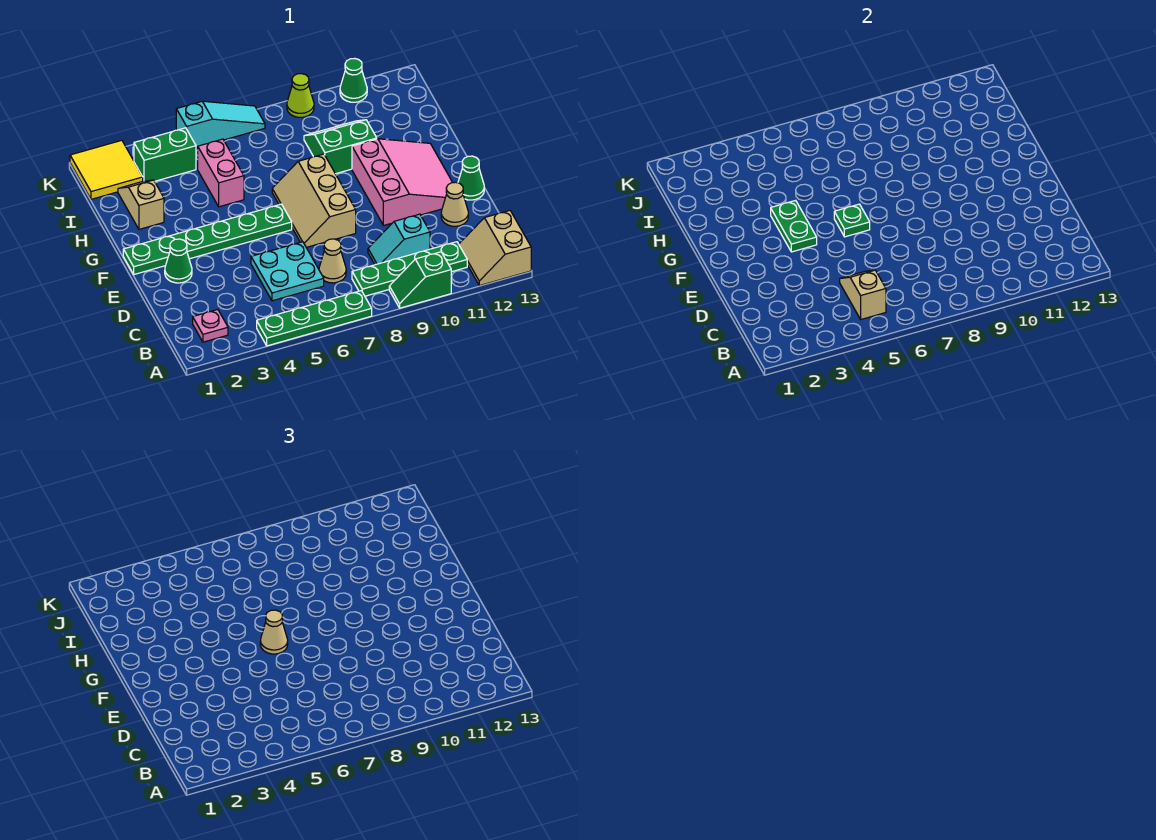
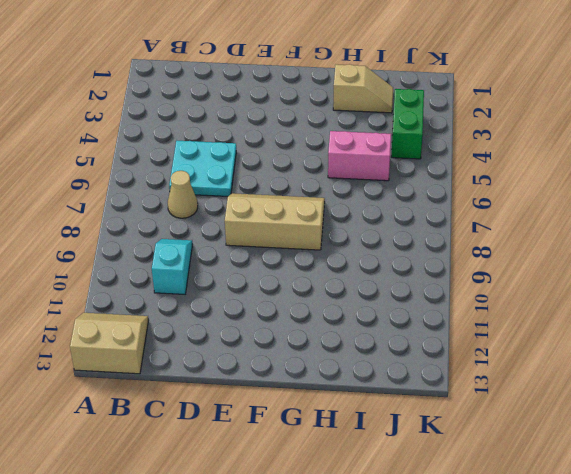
none -> green plate A4:A7 level 1
none -> green slope A9:A10 level 1 top 10
none -> pink plate B2 level 1

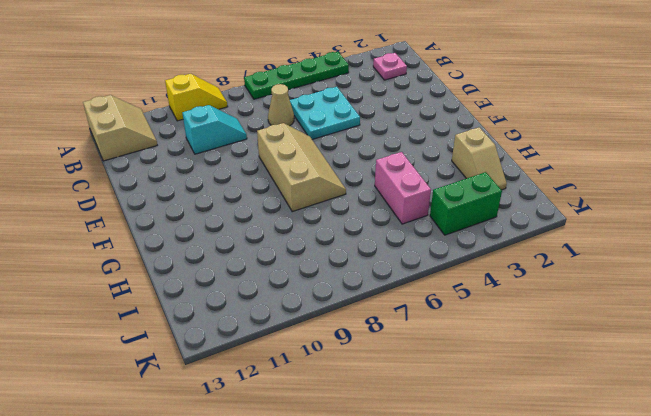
yellow slope A9:A10 level 1 top 10 -> green slope A9:A10 level 1 top 10
none -> green plate B8:B11 level 1
none -> tan cone D12 level 1
none -> green cone E2 level 1

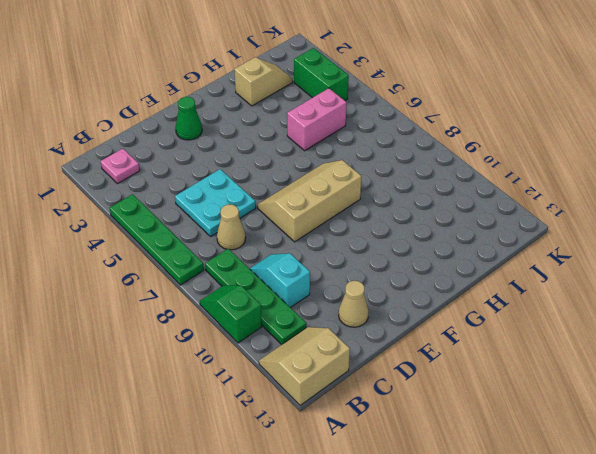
none -> pink slope E10:G12 level 1 top 10
none -> green cone E13 level 1
none -> green plate F1:F6 level 1

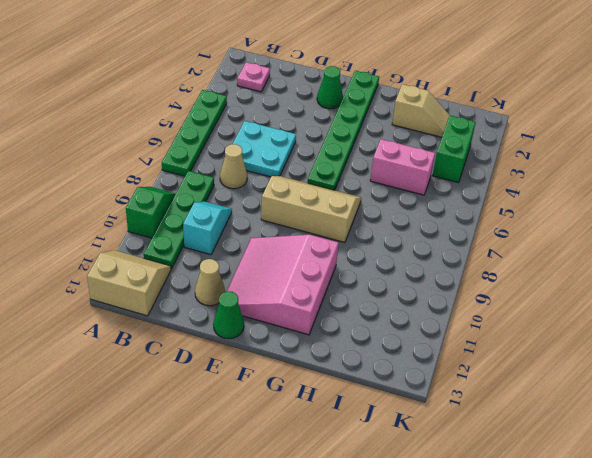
pink slope E10:G12 level 1 top G -> pink slope E10:G12 level 1 top 10
none -> green slope H9:I10 level 1 top H
none -> yellow tile J1:K2 level 1
none -> cyan slope K5:K7 level 1 top 5

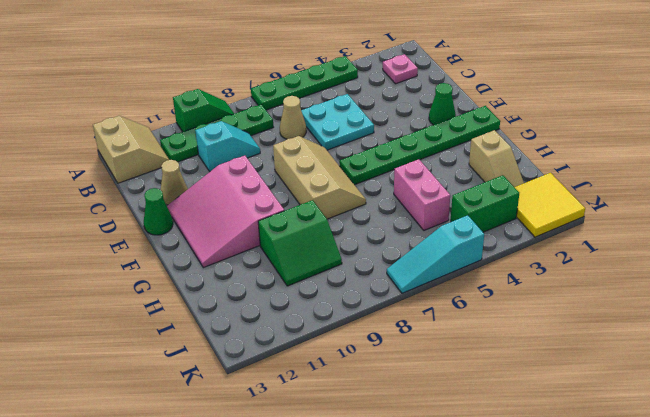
none -> lime cone K9 level 1
none -> green cone K11 level 1
none -> tan slope B5:C5 level 2 top B

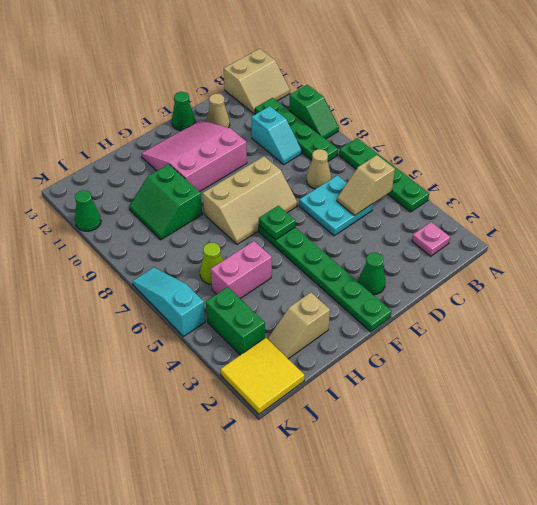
lime cone I6 level 1 -> lime cone K9 level 1
none -> green plate F4:G4 level 2
none -> tan cone F6 level 3

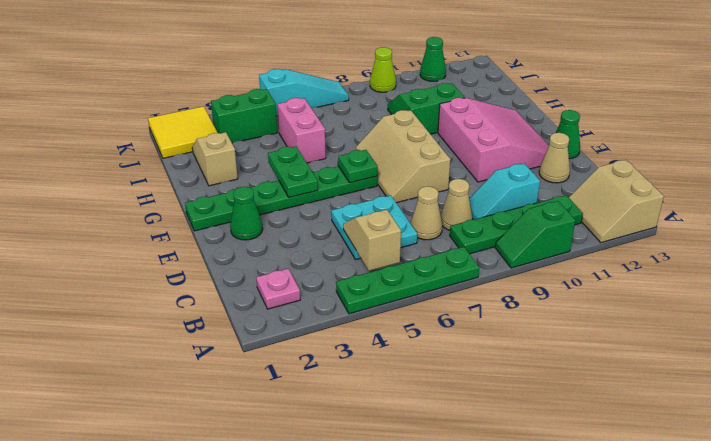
tan cone C8 level 1 -> tan cone F6 level 3

